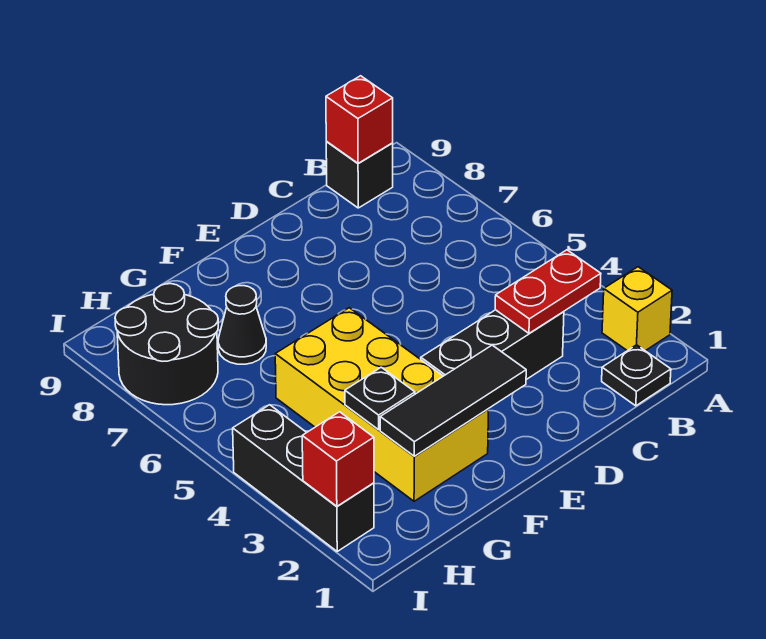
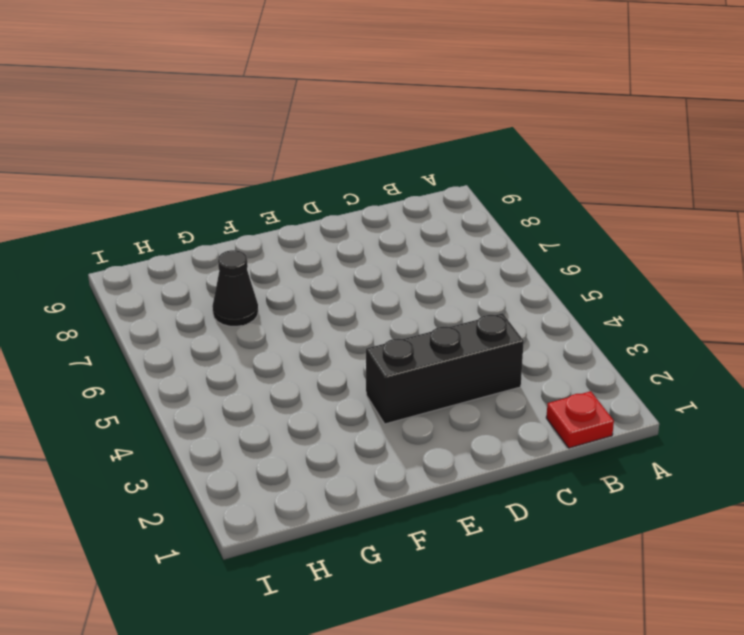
red plate B1 level 1 -> black plate B1 level 1
none -> yellow brick A2 level 1
none -> black brick B9 level 1
none -> yellow brick F2:G5 level 1

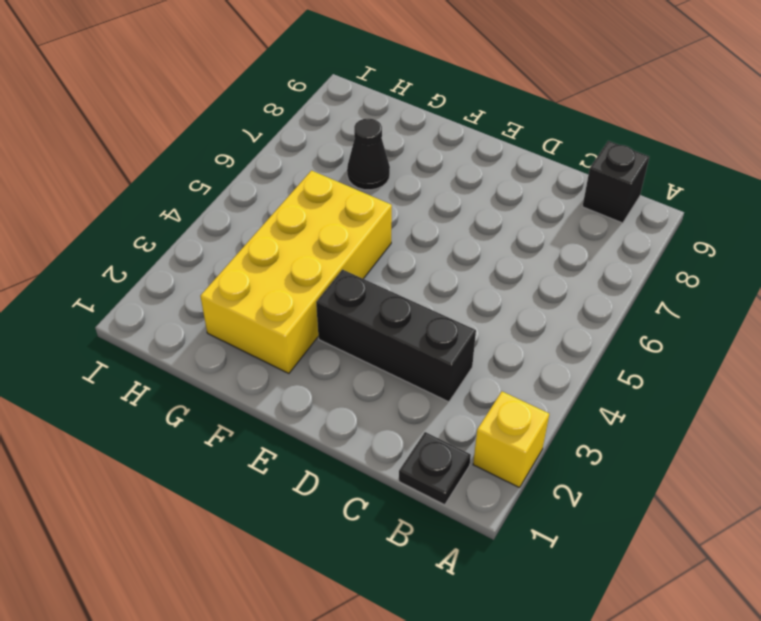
none -> black round brick H7:I8 level 1
none -> black brick I2:I4 level 1
none -> red plate B3:C3 level 2

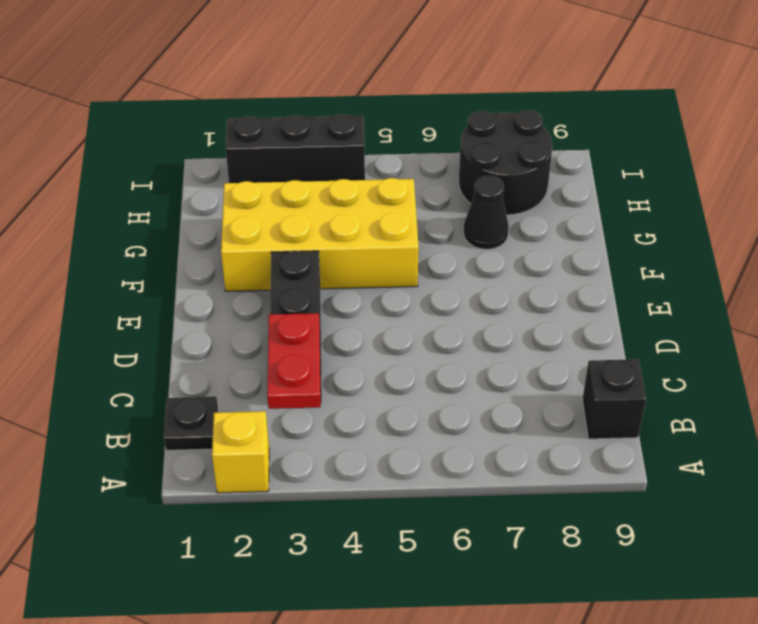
none -> red brick B9 level 2
none -> black tile E2:G2 level 2
none -> black plate G3 level 2

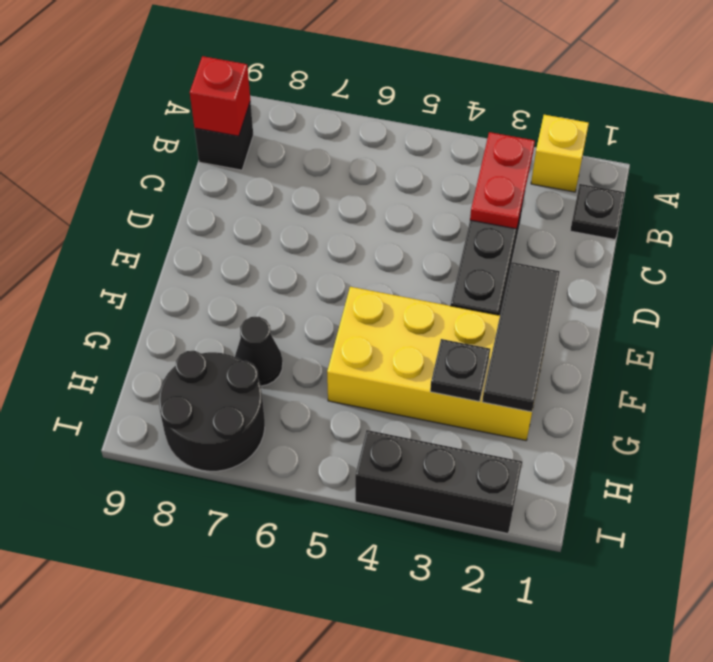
none -> red brick I2 level 2

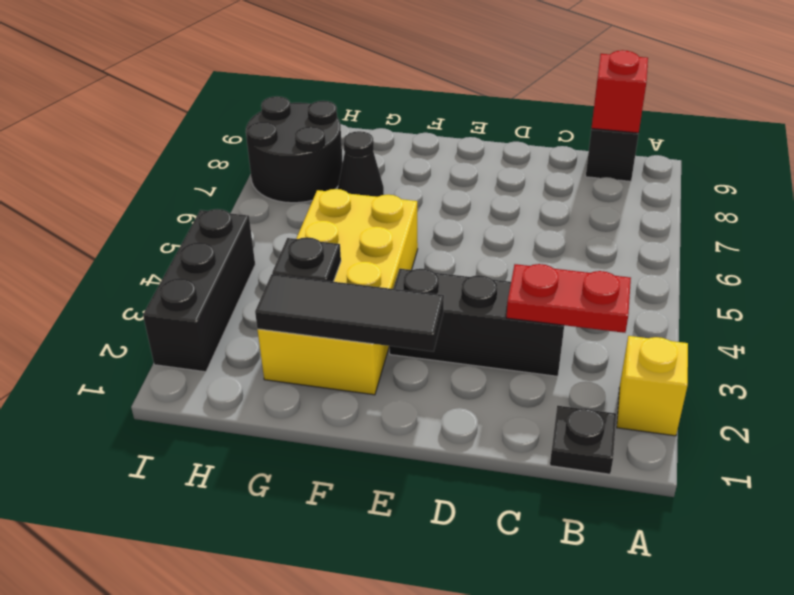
none -> red brick I2 level 2

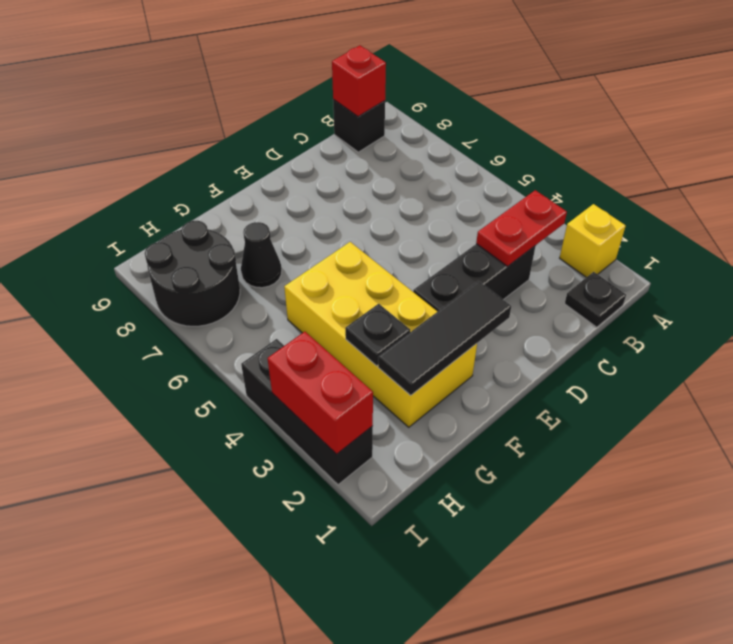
red brick I2:I3 level 2 -> red brick I2 level 2

